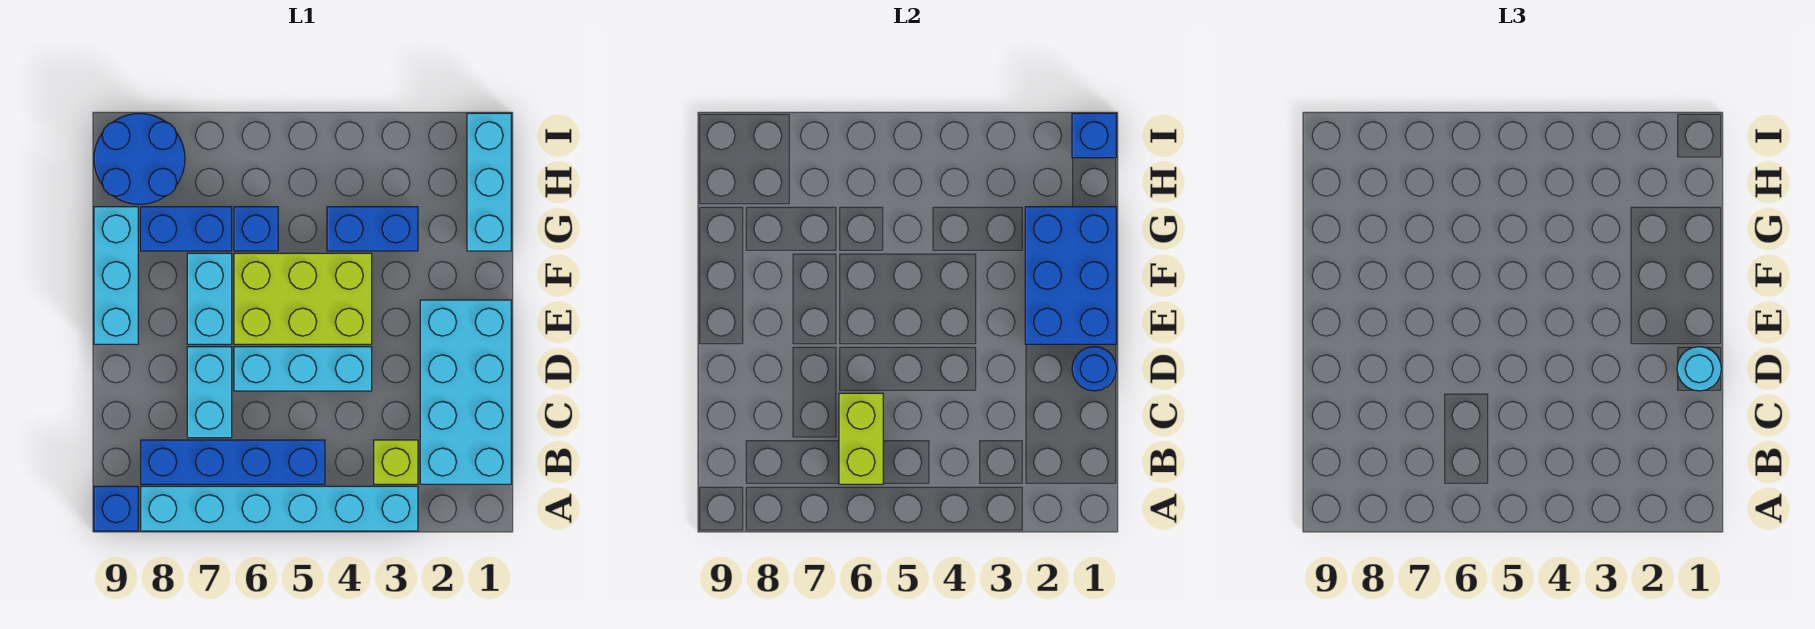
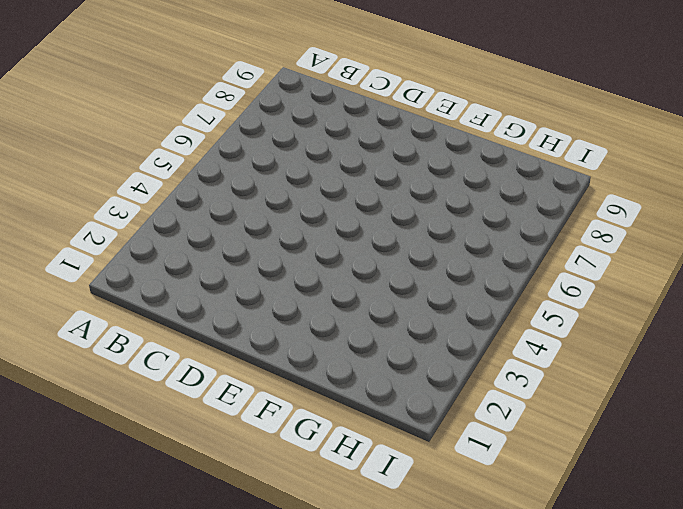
none -> cyan brick A3:A8 level 1
none -> blue brick A9 level 1
none -> cyan brick B1:E2 level 1

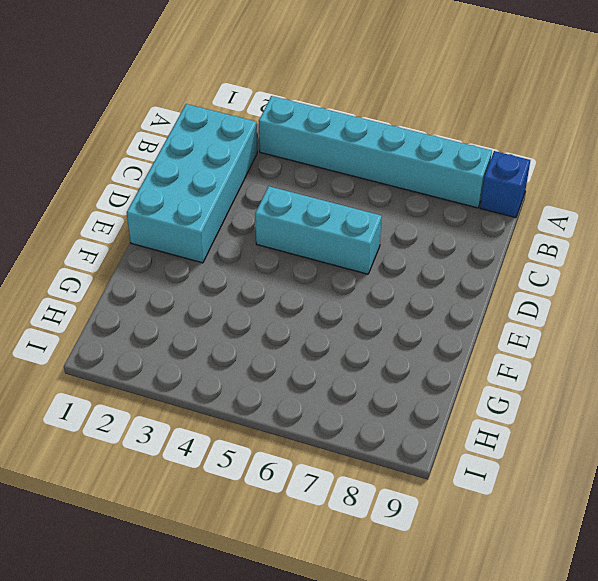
none -> lime brick B3 level 1
none -> blue brick B5:B8 level 1
none -> cyan brick C7:D7 level 1

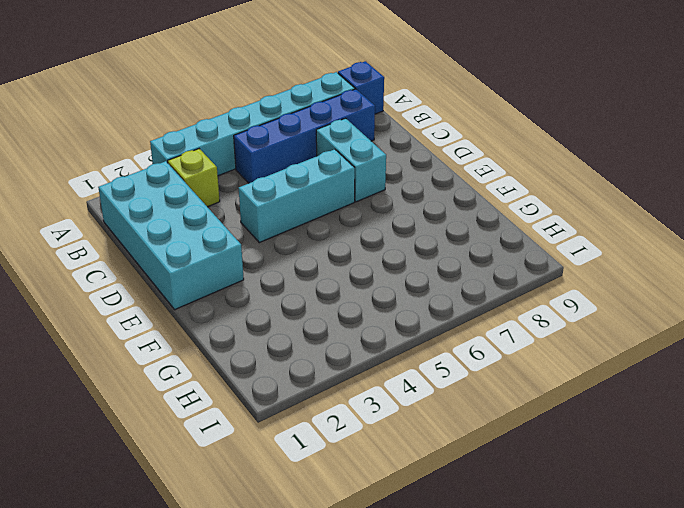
none -> lime brick E4:F6 level 1
none -> cyan brick E7:F7 level 1
none -> cyan brick E9:G9 level 1

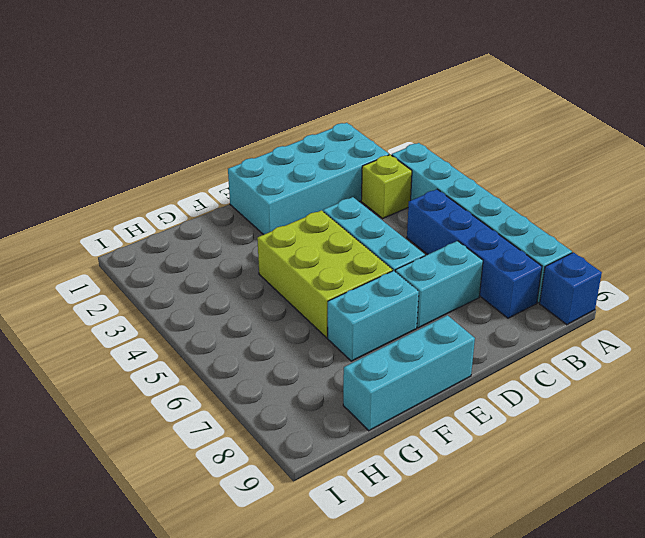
none -> cyan brick G1:I1 level 1
none -> blue brick G3:G4 level 1
none -> blue brick G6 level 1

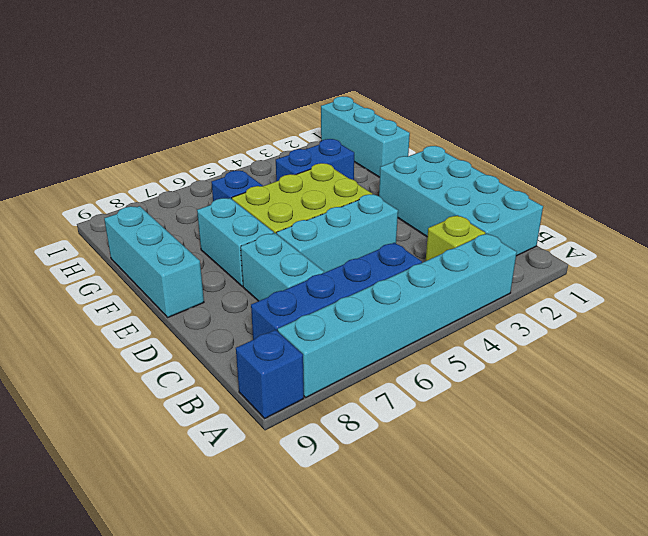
none -> blue brick G7:G8 level 1
none -> blue round brick H8:I9 level 1
none -> lime brick B6:C6 level 2

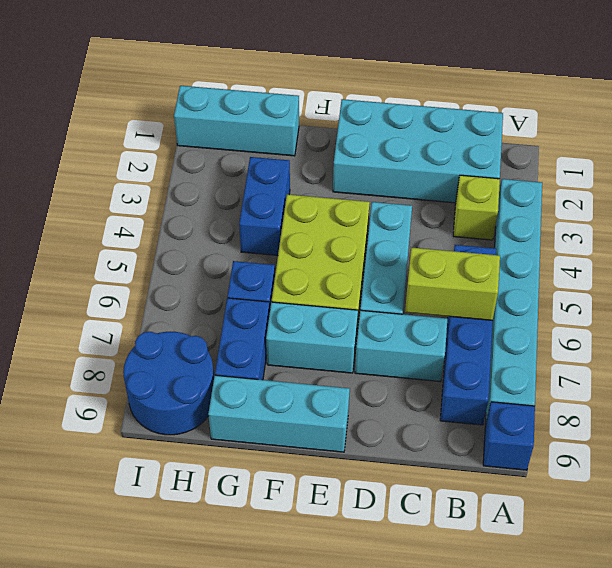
none -> blue round brick D1 level 2
none -> blue brick E1:G2 level 2
none -> blue brick I1 level 2

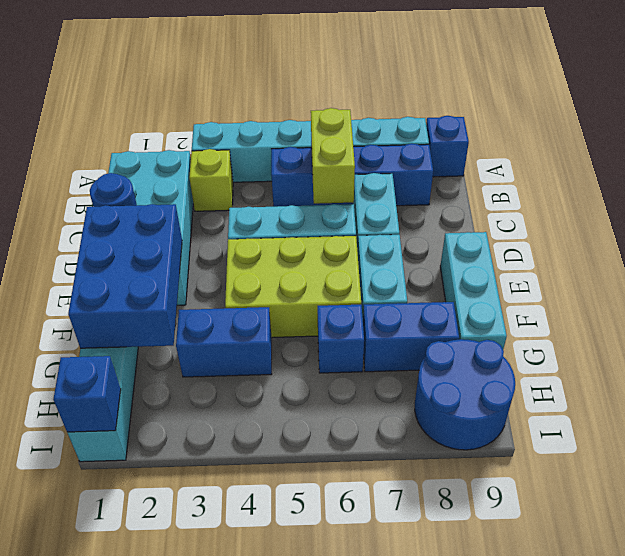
none -> cyan round brick D1 level 3

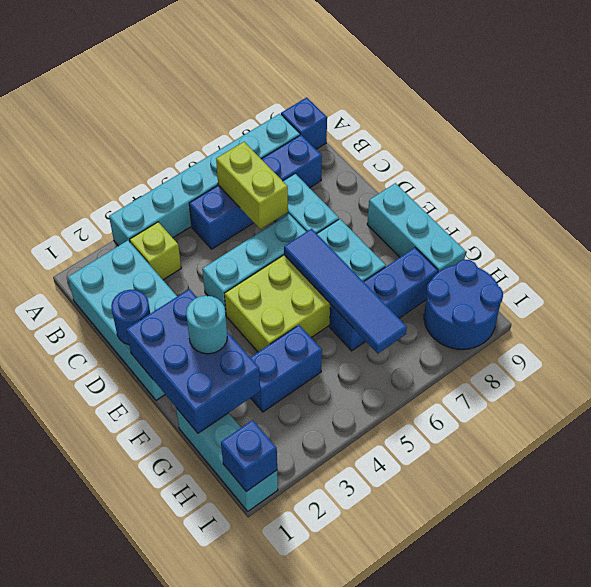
blue tile E6:H6 level 2 -> none
cyan round brick F2 level 3 -> cyan round brick D1 level 3

